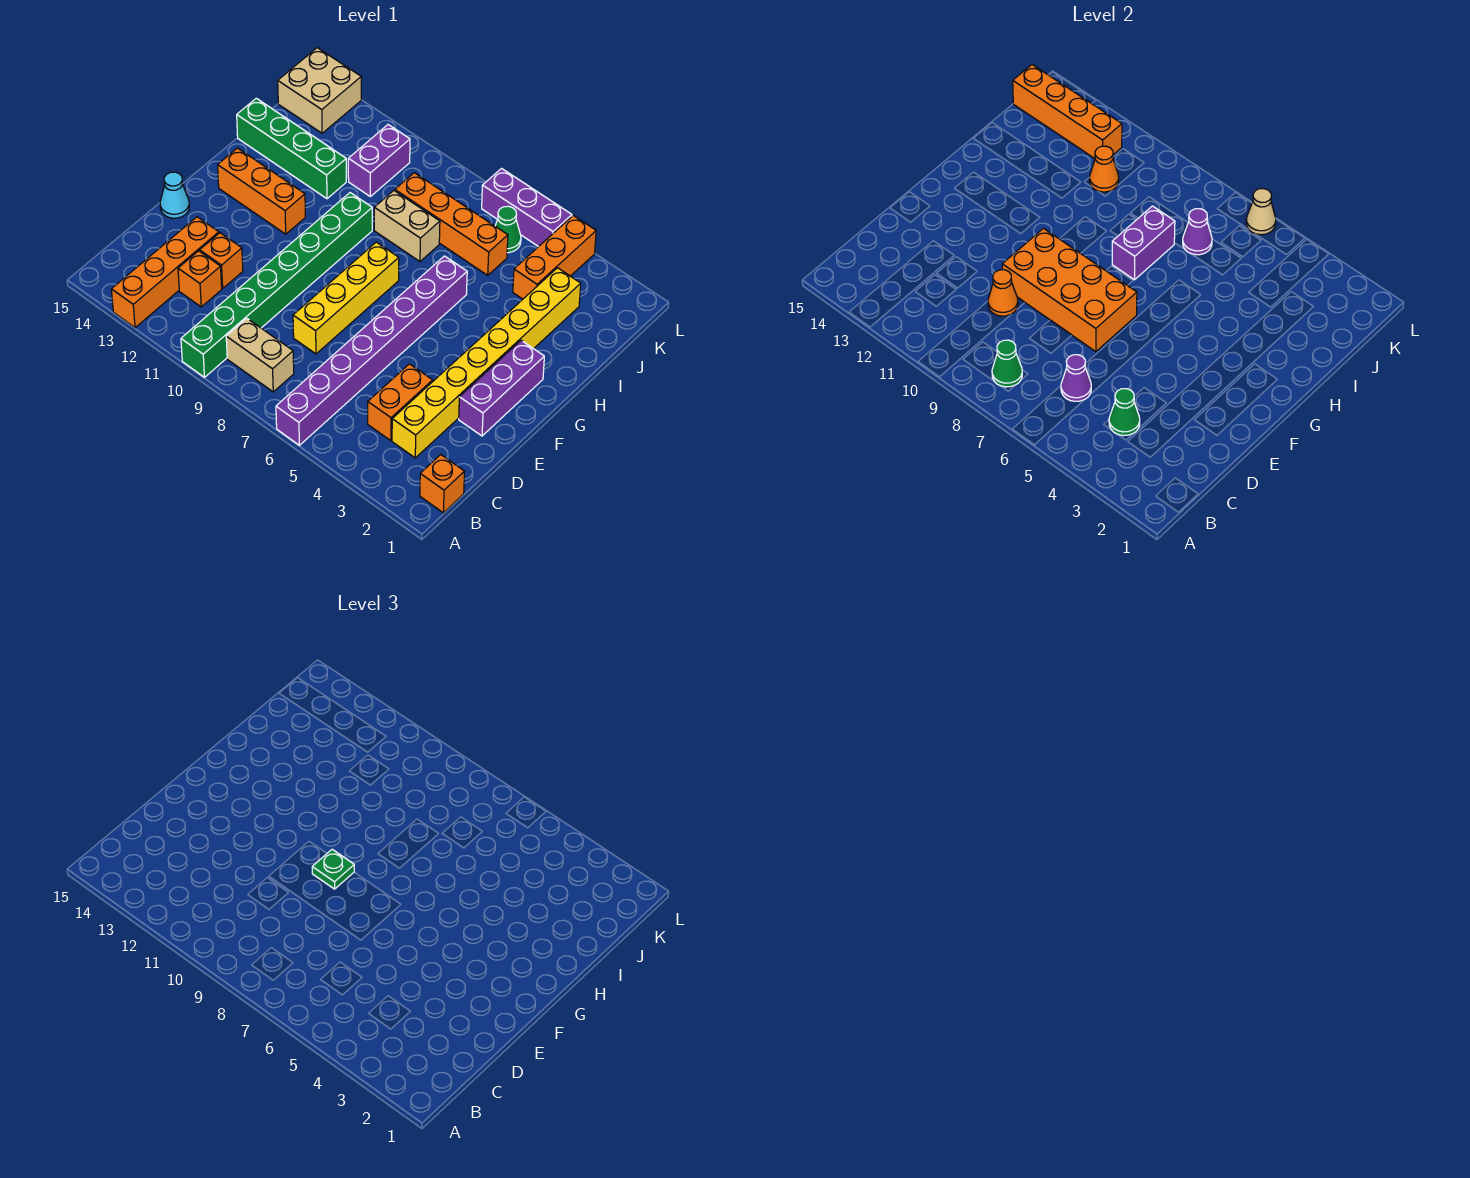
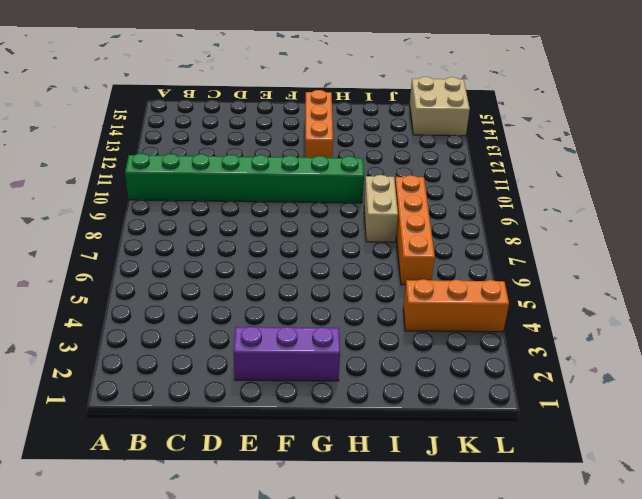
none -> purple brick A6:H6 level 1
none -> orange brick A13:D13 level 1
none -> orange brick B1 level 1
none -> tan brick B8:B9 level 1

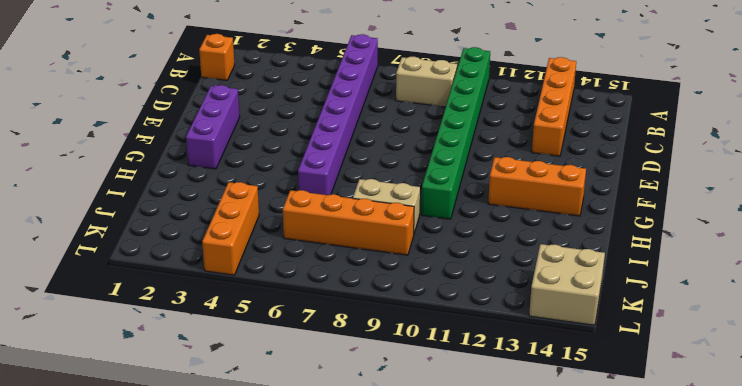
none -> yellow brick C3:J3 level 1
none -> orange brick C4:D4 level 1
none -> orange brick C12 level 1
none -> yellow brick D8:G8 level 1

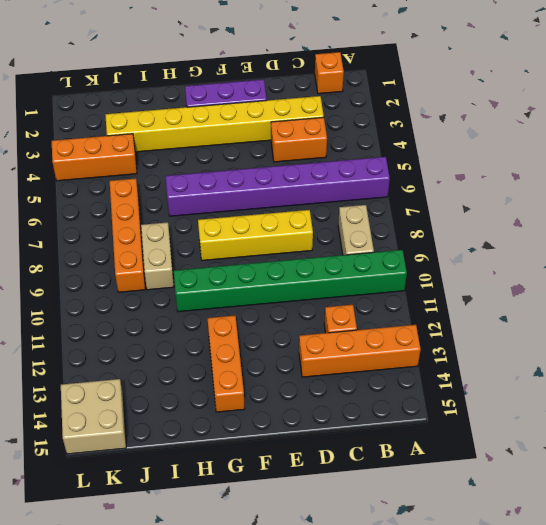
none -> orange brick D12 level 1
none -> cyan cone E15 level 1
none -> green brick I12:I15 level 1
none -> purple brick J11:K11 level 1

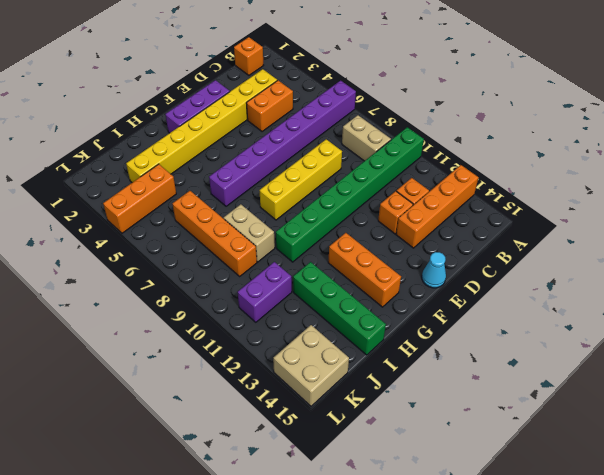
none -> green cone K6 level 1
none -> purple brick L5:L7 level 1
none -> green cone B8 level 2
none -> green cone C4 level 2

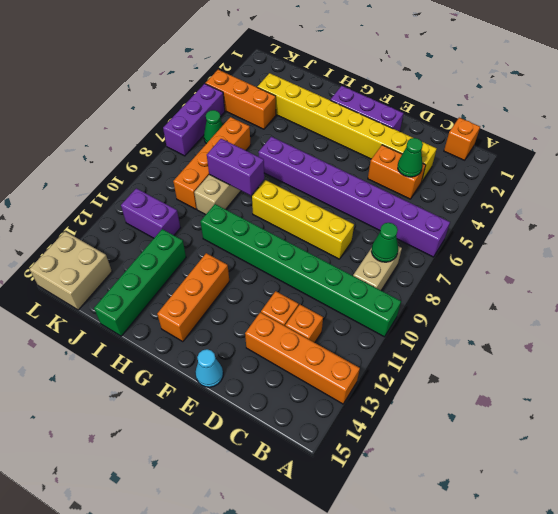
none -> purple cone C6 level 2
none -> orange cone D10 level 2
none -> orange brick E7:F10 level 2
none -> purple cone J7 level 2

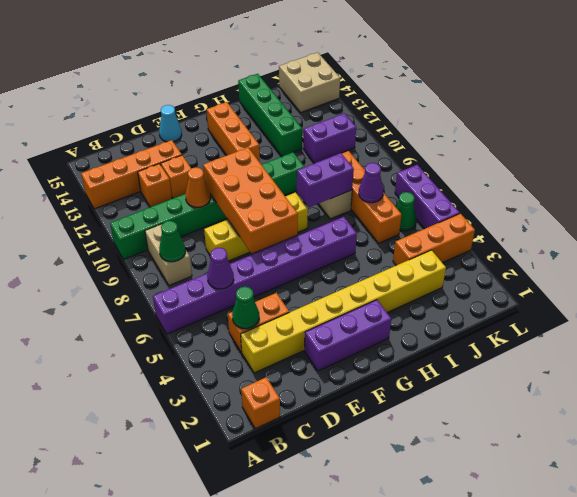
none -> orange cone J11 level 2
none -> orange brick K12:K15 level 2
none -> tan cone L6 level 2
none -> green plate F9 level 3

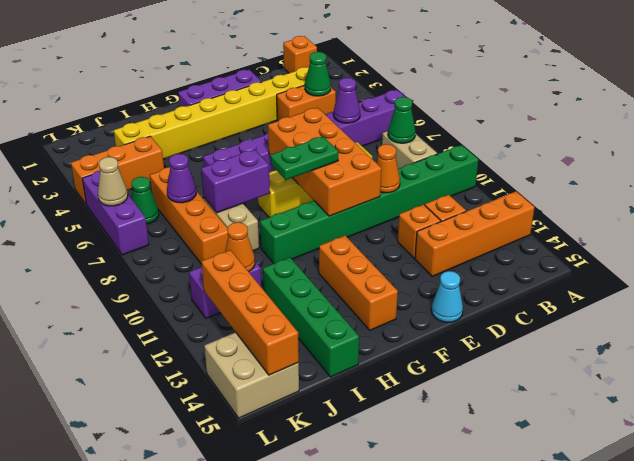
green plate F9:G9 level 3 -> green plate F9 level 3

